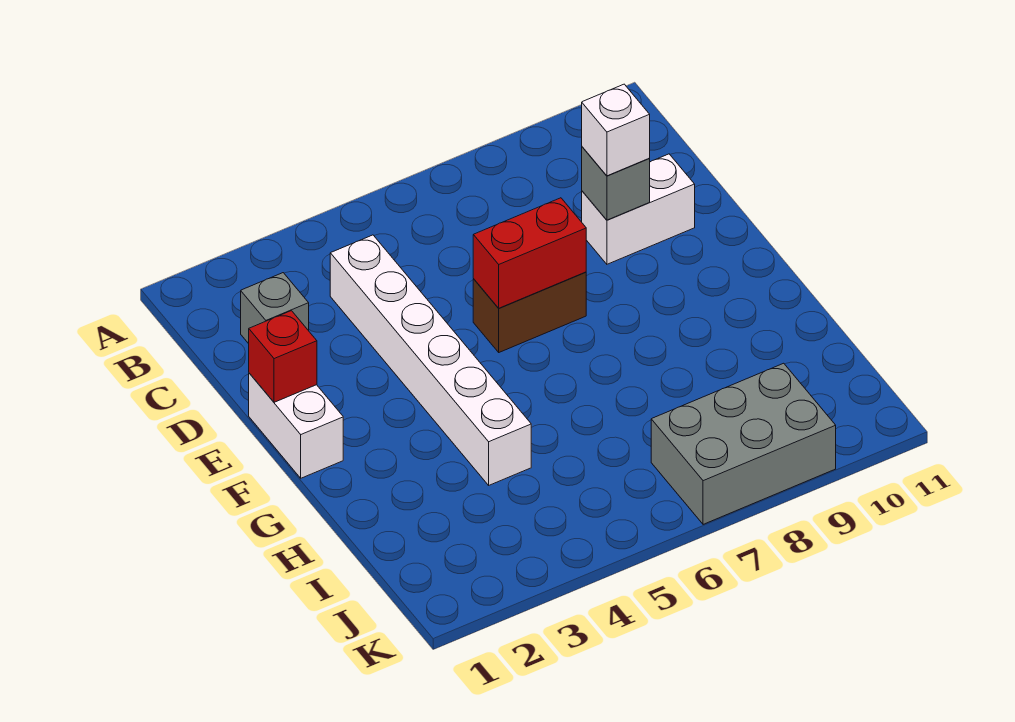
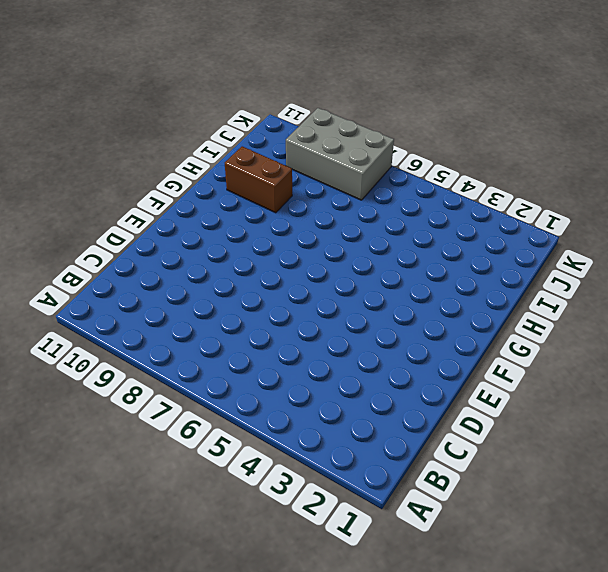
brown brick H9:H10 level 1 -> brown brick E6:E7 level 1
none -> grey brick C2 level 1
none -> white brick C4:H4 level 1

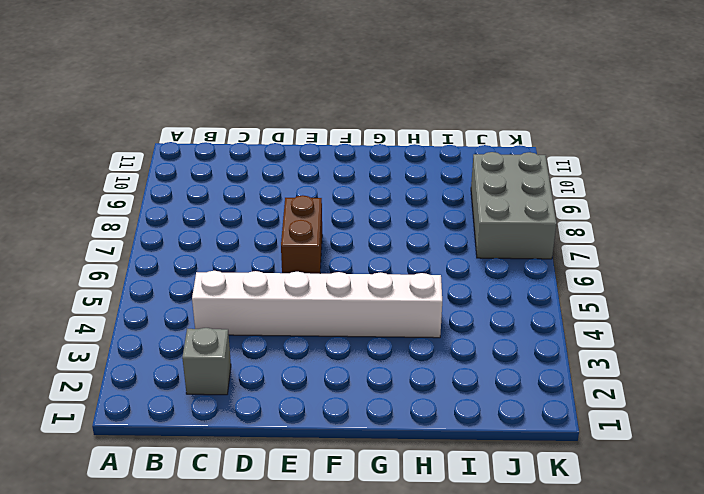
none -> white brick D9:D10 level 1
none -> white brick E1:F1 level 1

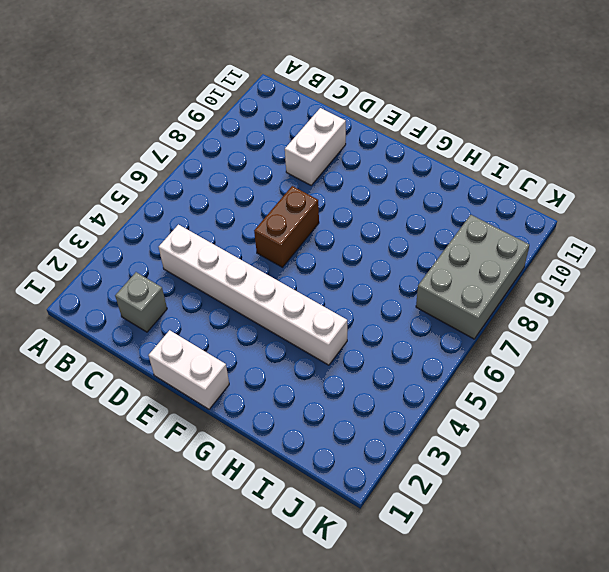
none -> grey brick D9 level 2
none -> red brick E1 level 2

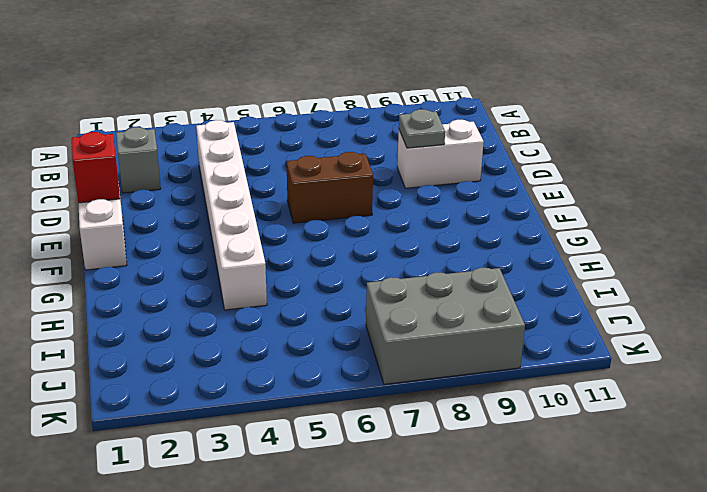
grey plate D9 level 2 -> grey brick D9 level 2
none -> red brick E6:E7 level 2
none -> white brick D9 level 3

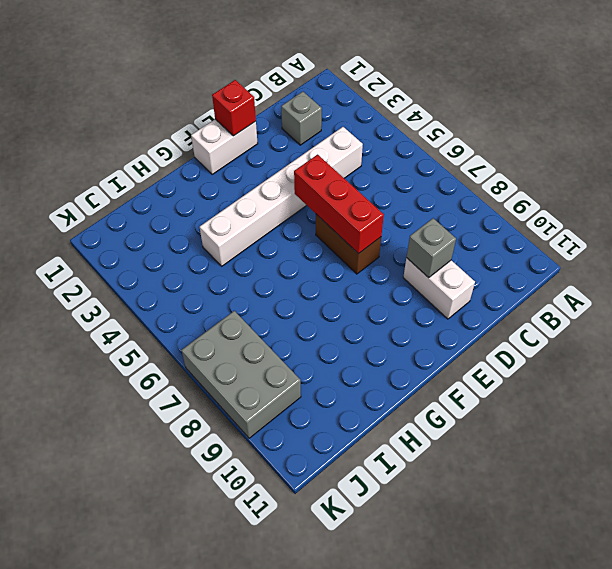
red brick E5:E7 level 2 -> red brick E6:E7 level 2
none -> white brick D9 level 3

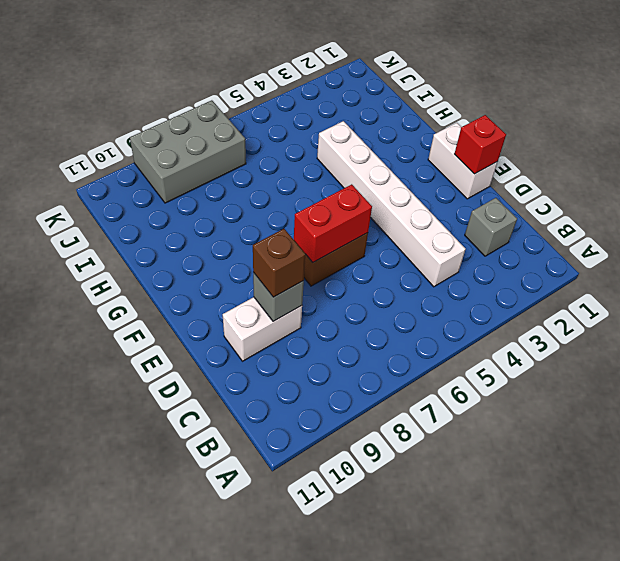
brown brick D9 level 3 -> white brick D9 level 3

